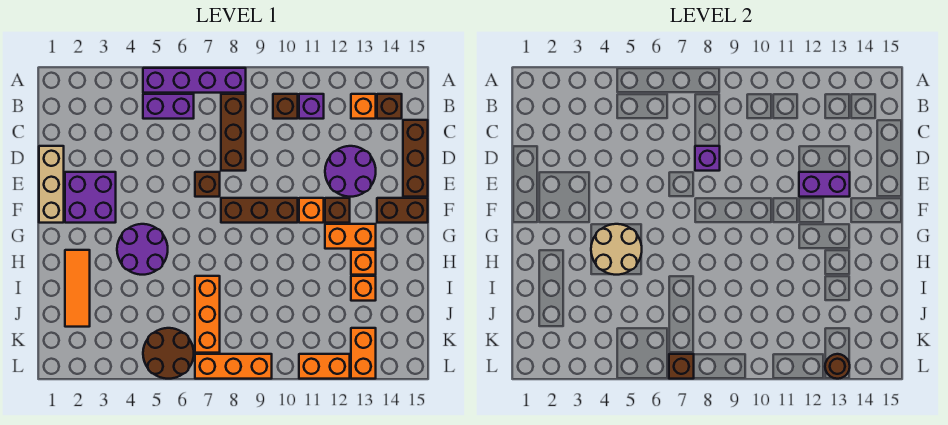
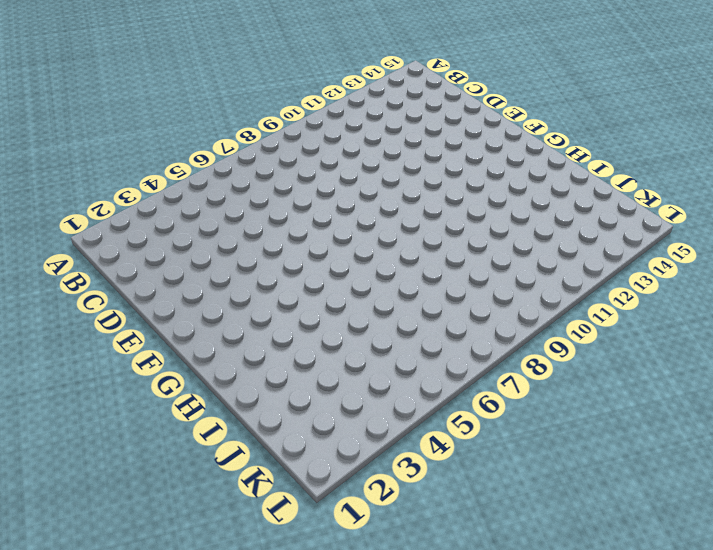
none -> purple brick A5:A8 level 1
none -> purple brick B5:B6 level 1
none -> brown brick B8:D8 level 1
none -> brown brick B10 level 1

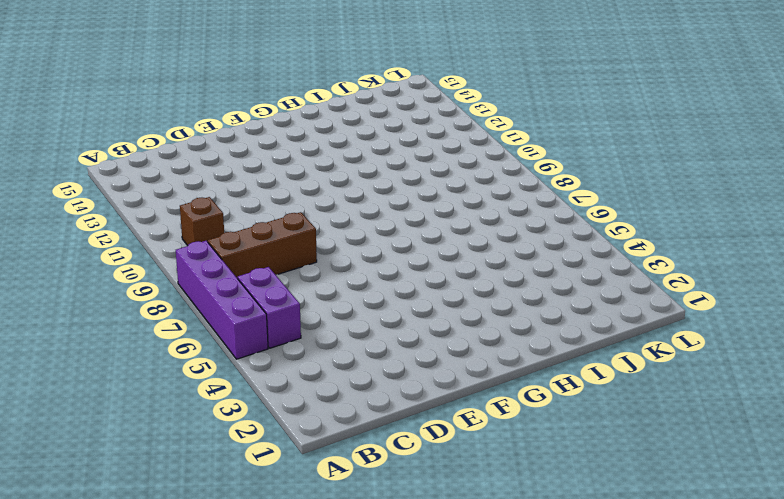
none -> purple brick B11 level 1
none -> orange brick B13 level 1
none -> brown brick B14 level 1
none -> brown brick C15:E15 level 1

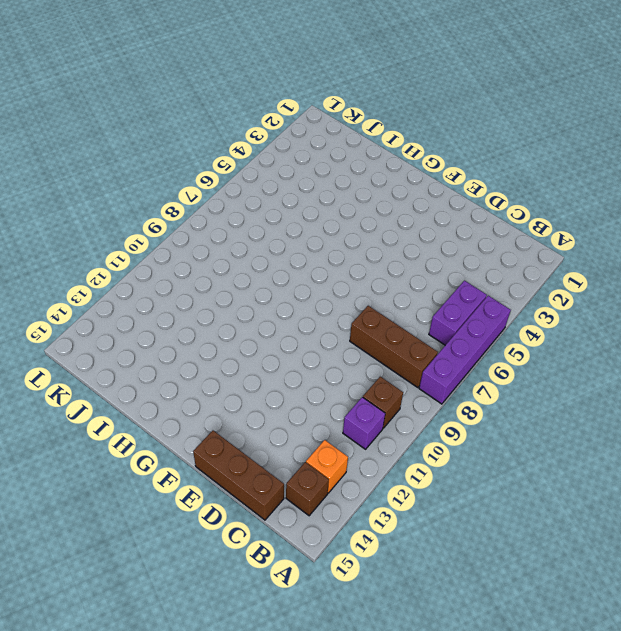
none -> tan brick D1:F1 level 1
none -> purple round brick D12:E13 level 1
none -> purple brick E2:F3 level 1
none -> brown brick E7 level 1

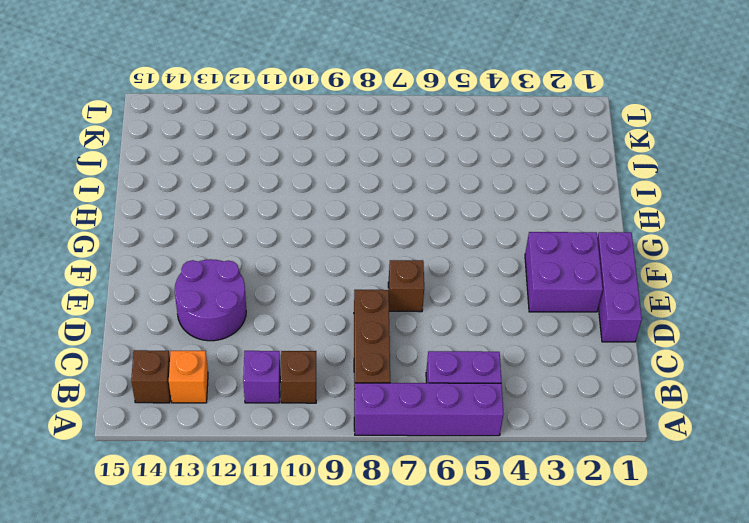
purple brick D1:F1 level 1 -> tan brick D1:F1 level 1
none -> brown brick C15:E15 level 1
none -> brown brick F8:F10 level 1
none -> orange brick F11 level 1
none -> brown brick F12 level 1

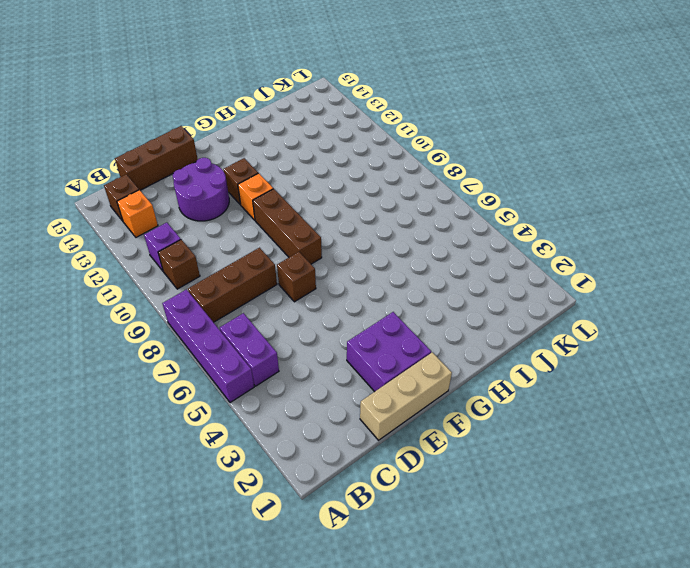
none -> brown brick F14:F15 level 1
none -> purple round brick G4:H5 level 1
none -> orange brick G12:G13 level 1
none -> orange tile H2:J2 level 1

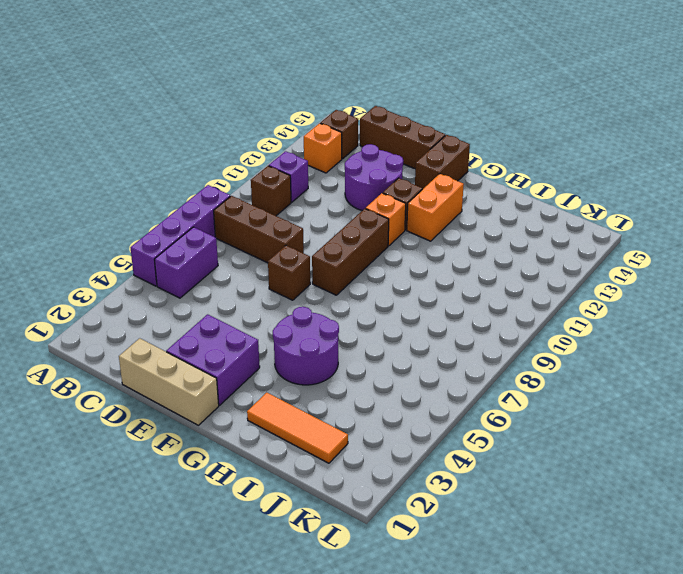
none -> orange brick H13 level 1
none -> orange brick I7:K7 level 1
none -> orange brick I13 level 1
none -> brown round brick K5:L6 level 1

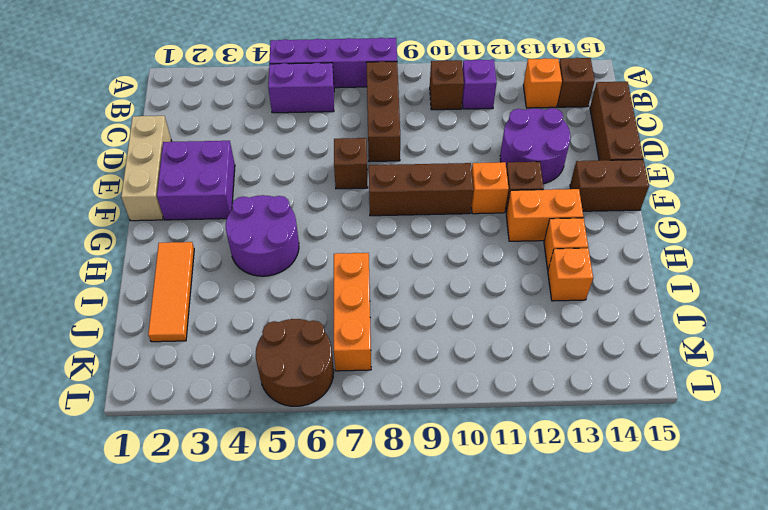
none -> orange brick K13:L13 level 1
none -> orange brick L7:L9 level 1
none -> orange brick L11:L12 level 1
none -> purple brick D8 level 2

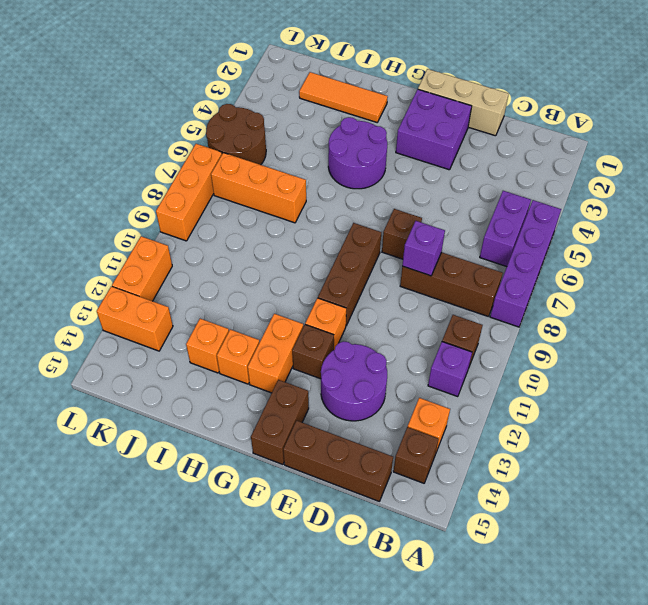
none -> purple brick E12:E13 level 2
none -> tan round brick G4:H5 level 2
none -> brown brick L7 level 2
none -> brown round brick L13 level 2

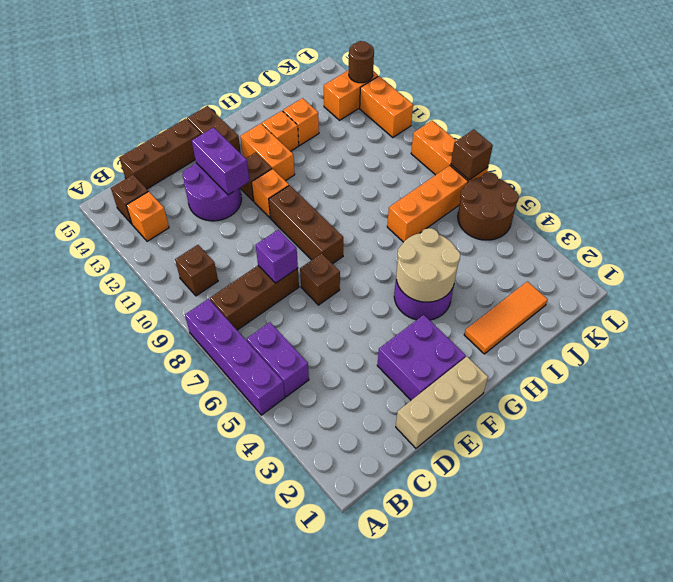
none -> purple brick B11 level 1

